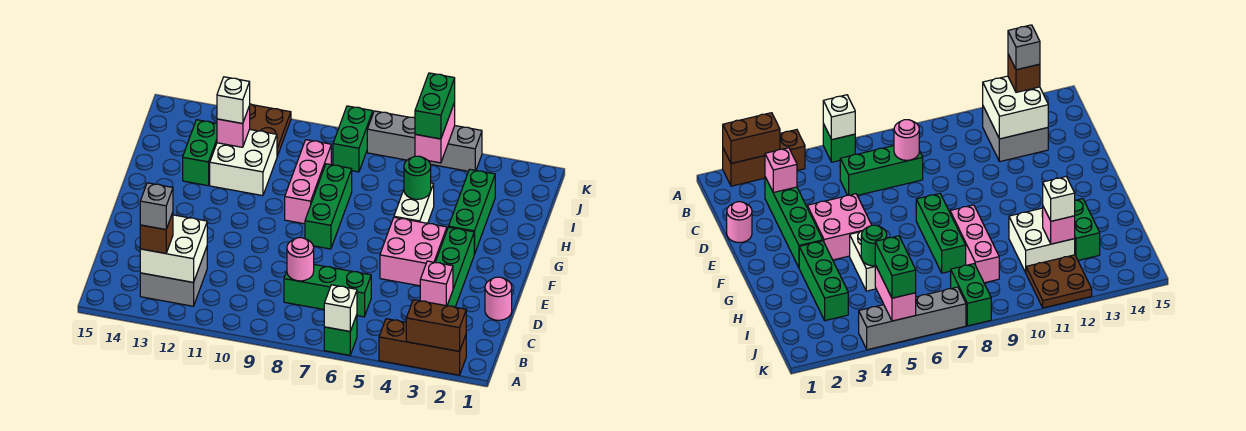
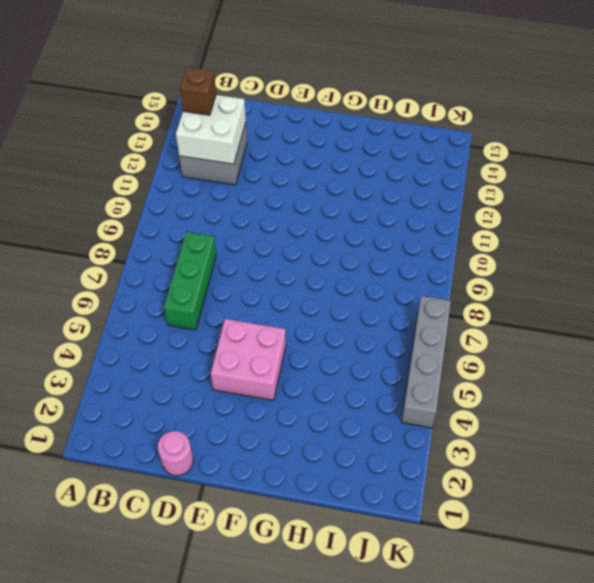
none -> brown brick A2:A4 level 1
none -> green brick A6 level 1
none -> green brick C3:F3 level 1

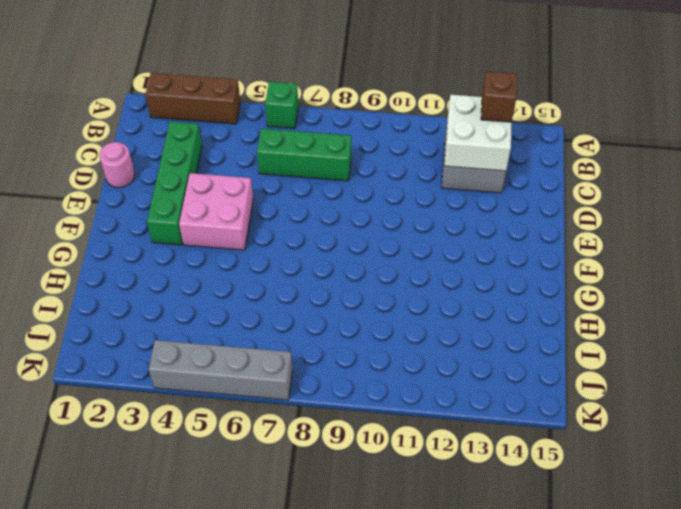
none -> green brick F8:H8 level 1
none -> green brick G3:I3 level 1
none -> white brick G5:H5 level 1

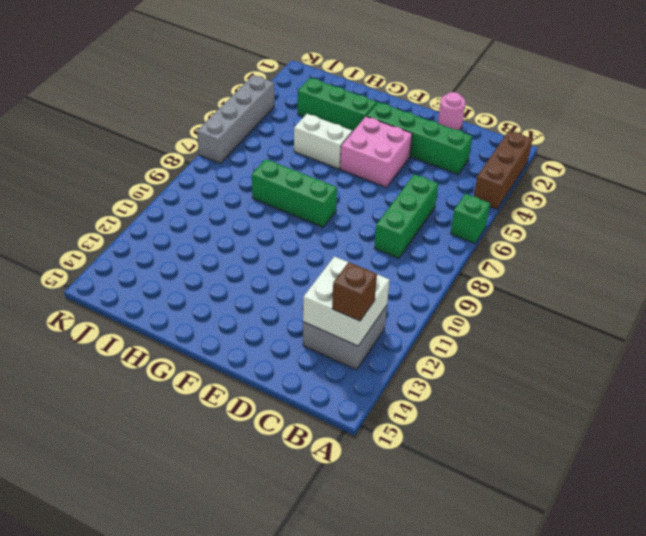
none -> pink brick G9:I9 level 1
none -> white brick H11:I12 level 1
none -> green brick H13:I13 level 1

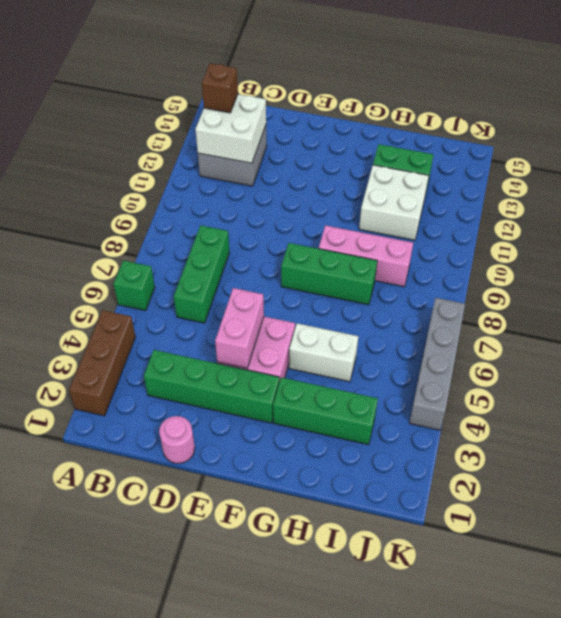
pink brick E4:E5 level 2 -> pink brick J5:K5 level 2
none -> green brick J8:K8 level 1
none -> brown plate J11:K12 level 1
none -> brown brick A2:A3 level 2

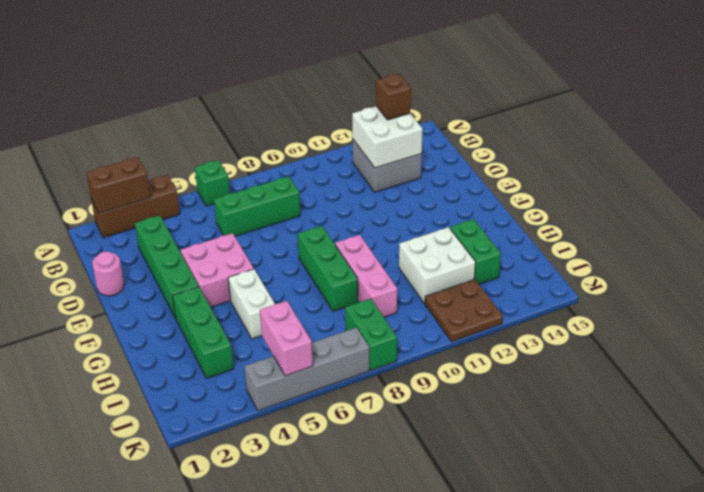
none -> white brick A6 level 2
none -> pink brick C3 level 2
none -> pink round brick C8 level 2

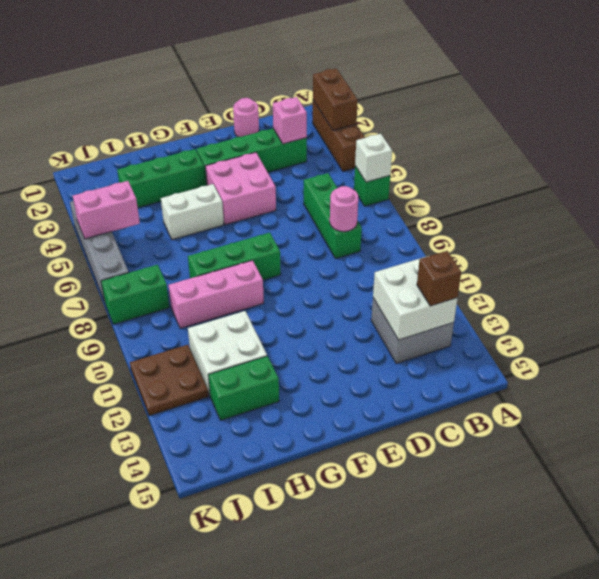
none -> green round brick H5 level 2
none -> pink brick I12 level 2
none -> white brick I12 level 3

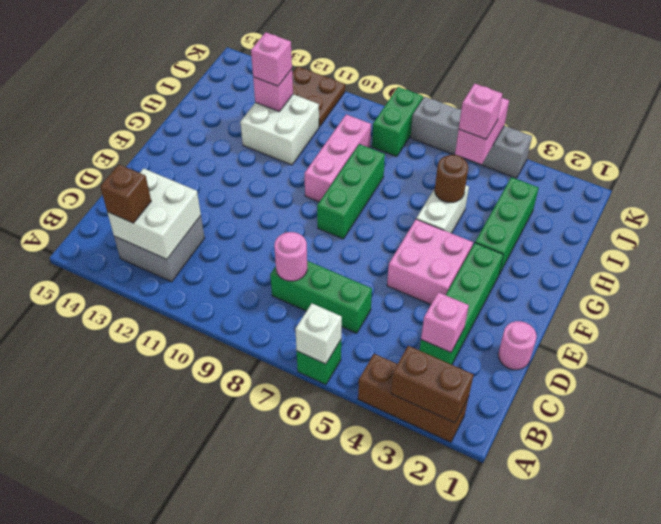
brown round brick H5 level 2 -> green round brick H5 level 2
pink brick I12 level 3 -> white brick I12 level 3
pink brick J5 level 3 -> green brick J5:K5 level 3
none -> green brick H13:I13 level 1
none -> grey brick B13 level 4

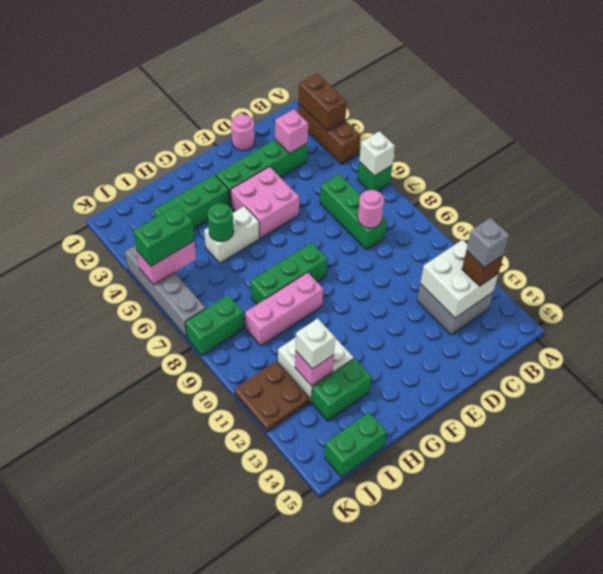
green brick I15:J15 level 1 -> none

